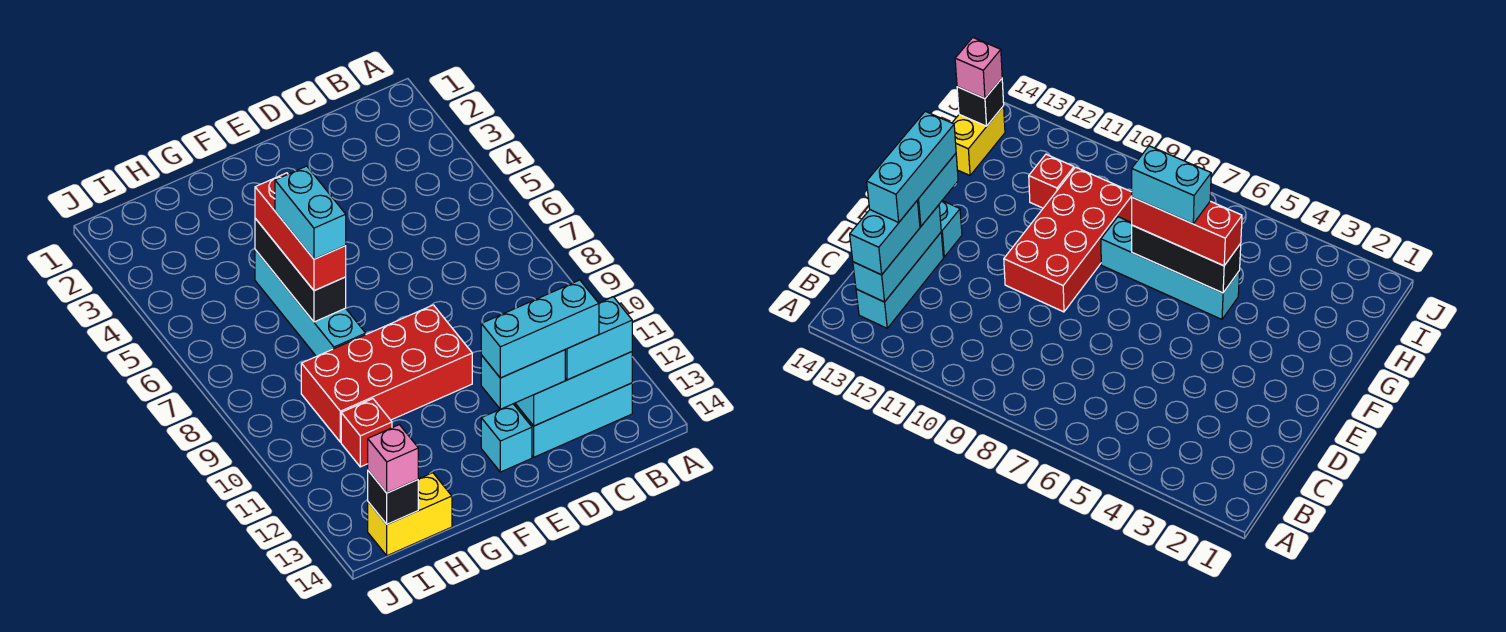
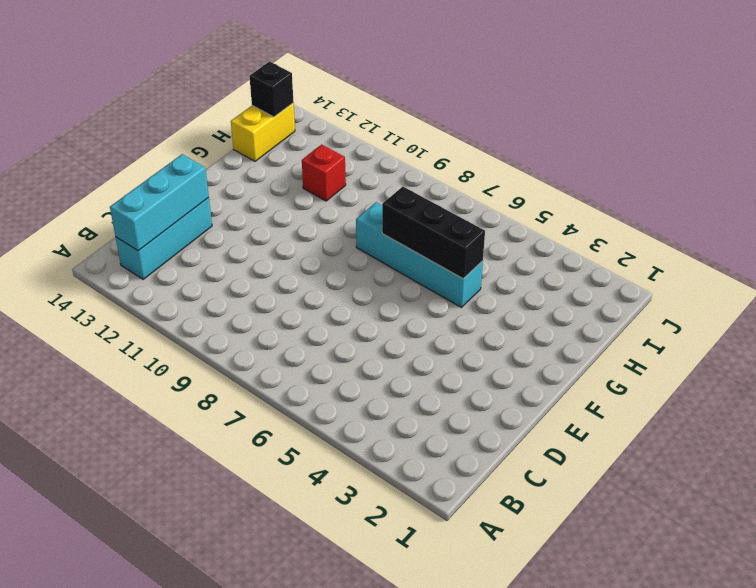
none -> red brick E9:H10 level 1
none -> cyan brick E13 level 1
none -> cyan brick B13:C13 level 3

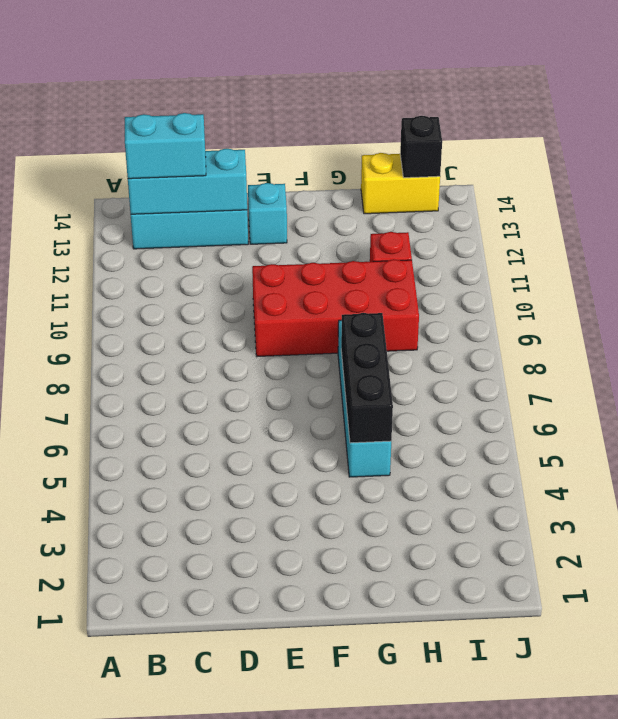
none -> cyan brick D13:E13 level 3
none -> red brick G5:G7 level 3
none -> pink brick I14 level 3

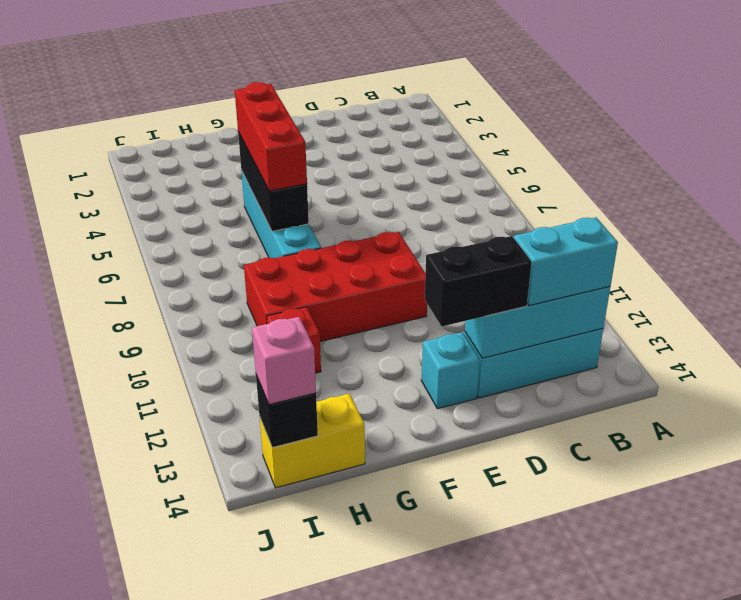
black brick D13:E13 level 3 -> cyan brick D13:E13 level 3
none -> cyan brick C13:E13 level 4
none -> cyan brick G6:G7 level 4

